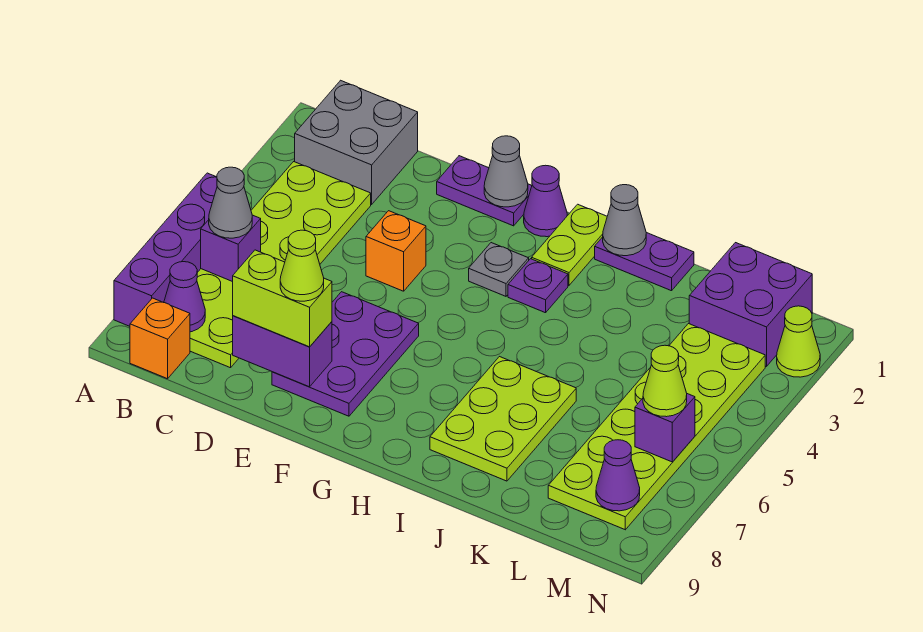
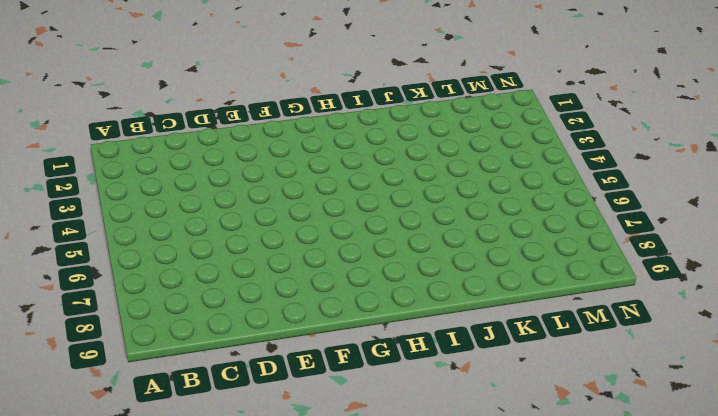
none -> purple brick A5:A8 level 1
none -> grey brick B1:C2 level 1
none -> lime plate B3:C8 level 1

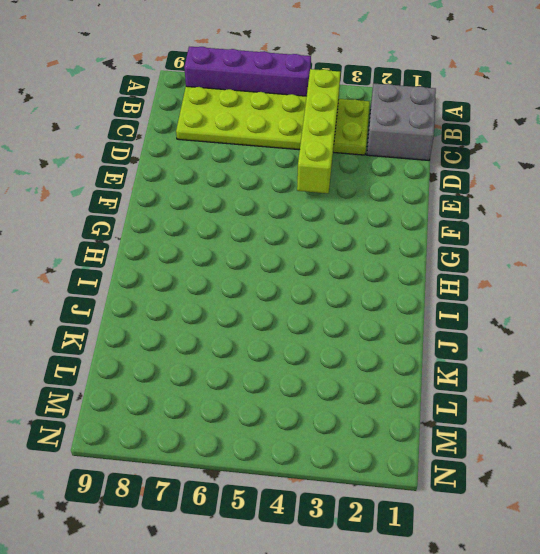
lime brick B4:E4 level 2 -> none
none -> orange brick B9 level 1
none -> purple plate E1:F1 level 1
none -> orange brick E4 level 1

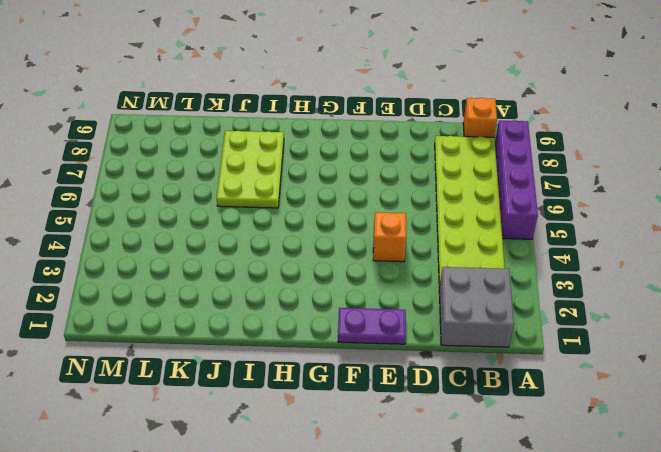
none -> purple plate E6:F8 level 1
none -> purple cone G1 level 1
none -> grey plate G3 level 1

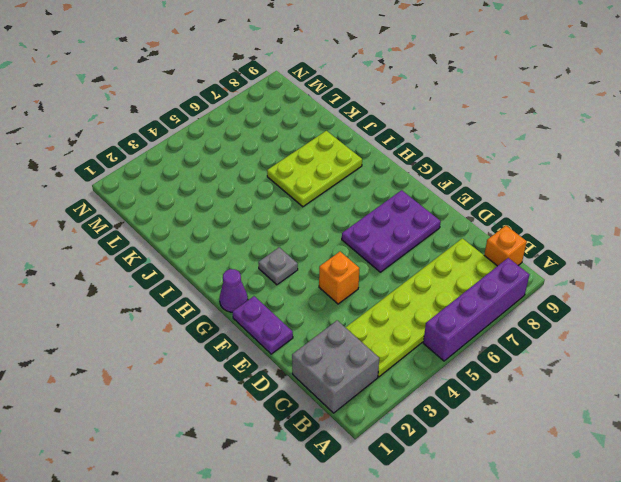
none -> lime plate H1:H2 level 1
none -> purple plate H3 level 1
none -> purple plate I1:J1 level 1

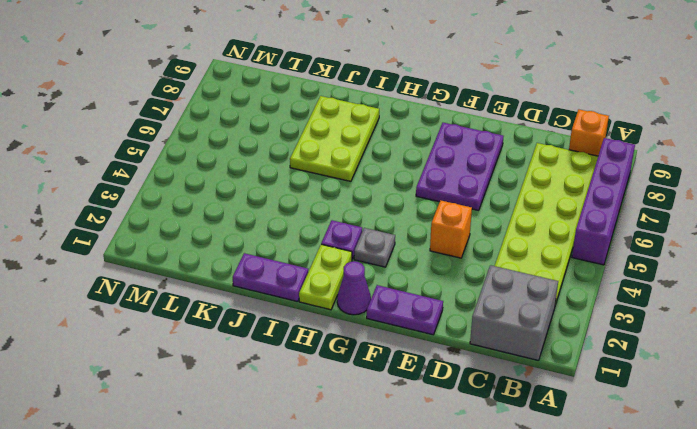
none -> purple brick L1:M2 level 1
none -> lime plate L3:M8 level 1
none -> lime cone N2 level 1

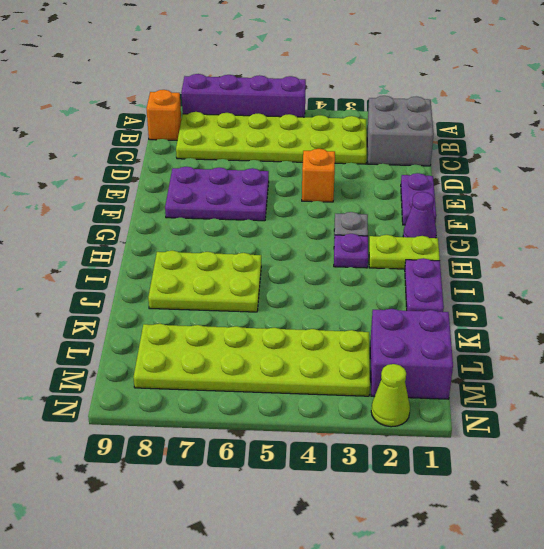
none -> purple brick B6 level 2
none -> purple cone B8 level 2
none -> purple brick D8:E8 level 2

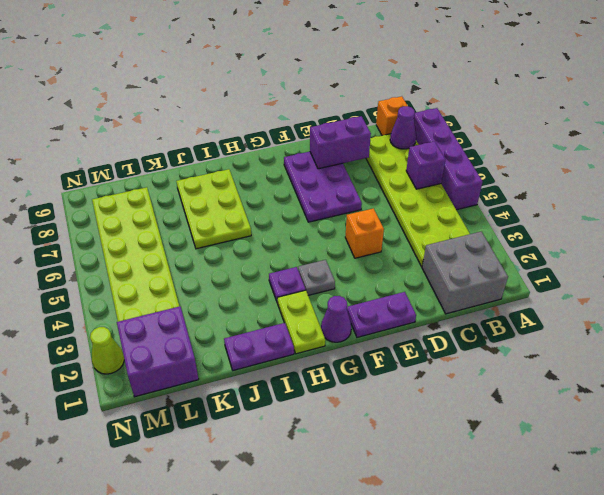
none -> grey cone F1 level 2
none -> grey cone I1 level 2
none -> purple brick M6 level 2

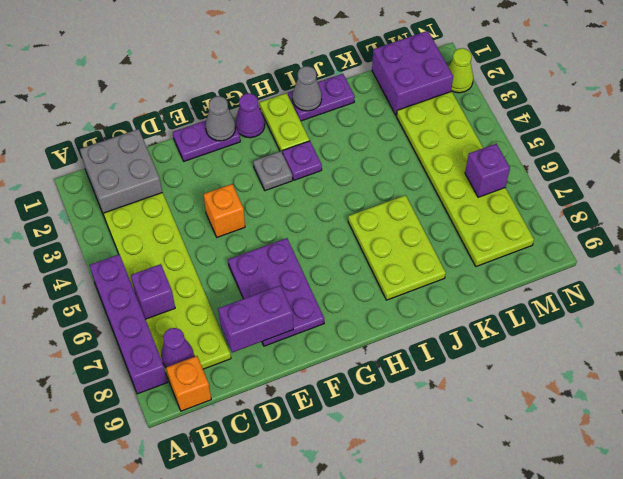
none -> purple cone M8 level 2
none -> grey cone B6 level 3
none -> lime brick D8:E8 level 3

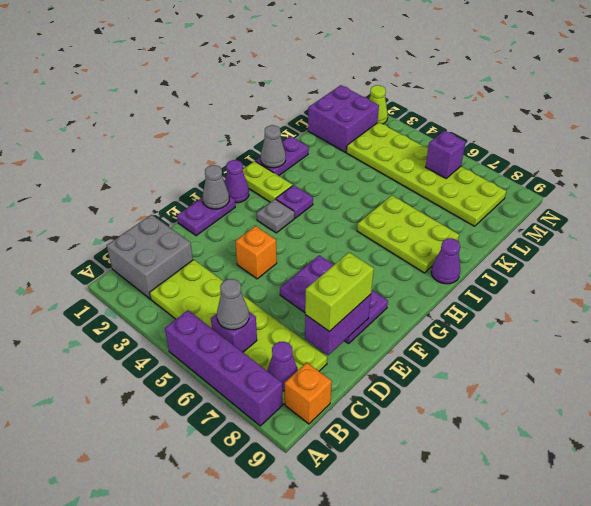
purple cone I9 level 1 -> purple cone M8 level 2
none -> lime cone M6 level 3
none -> lime cone E8 level 4

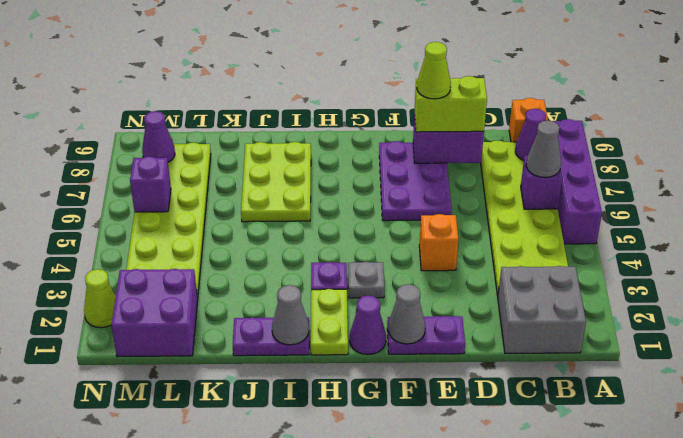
none -> lime cone M6 level 3

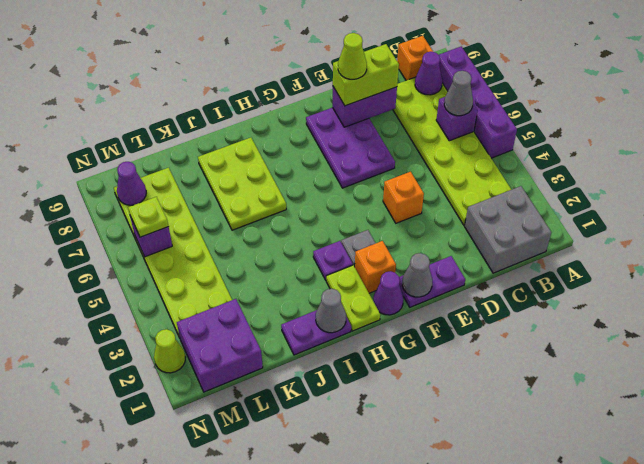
orange brick G2 level 1 -> none
lime plate M6 level 3 -> lime cone M6 level 3

